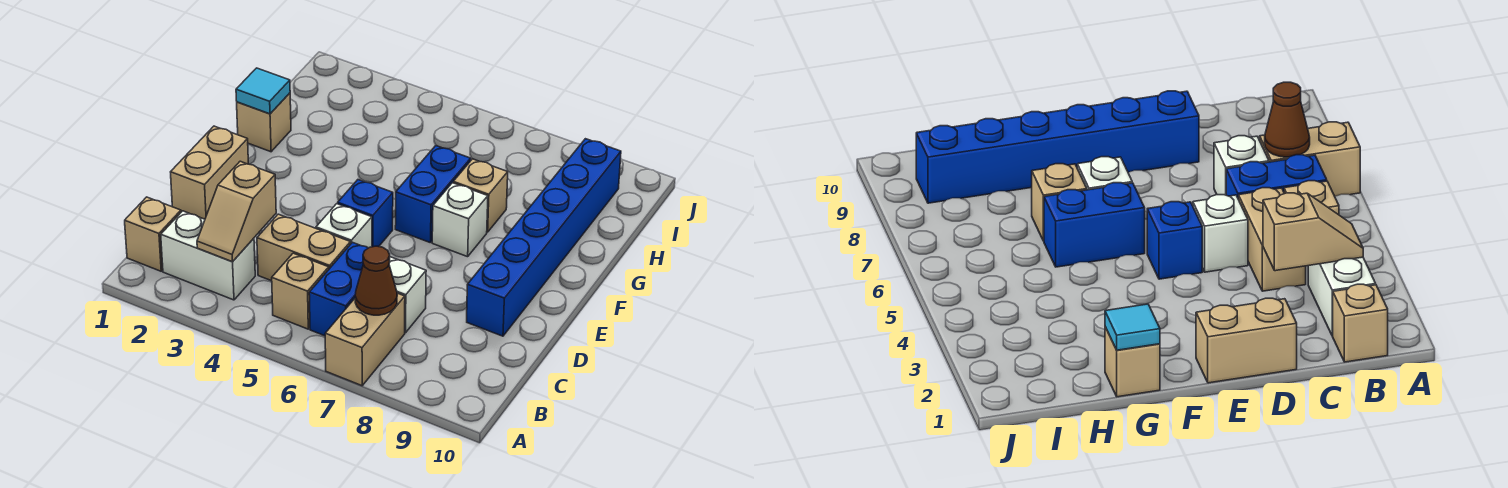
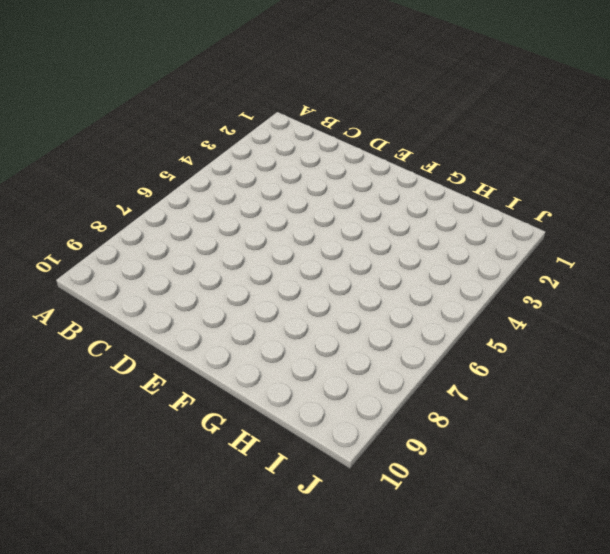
none -> tan brick A7:B7 level 1
none -> tan brick B1 level 1
none -> white brick B2:B3 level 1

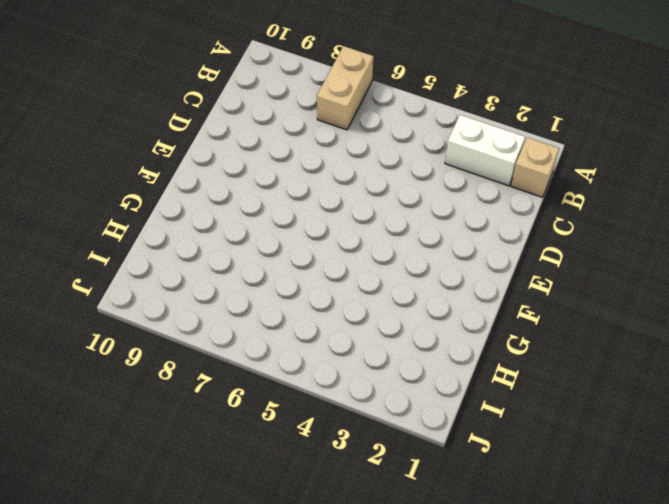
none -> tan brick B5 level 1
none -> blue brick B6:C6 level 1
none -> tan brick C4:C5 level 1

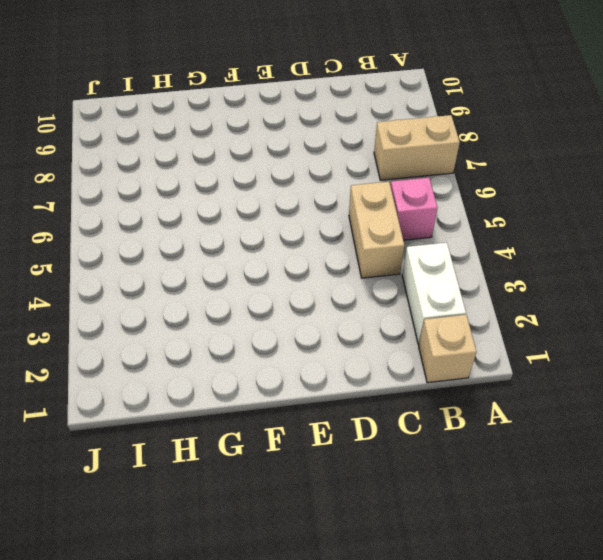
pink brick B5 level 1 -> tan brick B5 level 1
none -> blue brick B6:C6 level 1
none -> white brick C7 level 1
none -> tan brick D1:E1 level 1

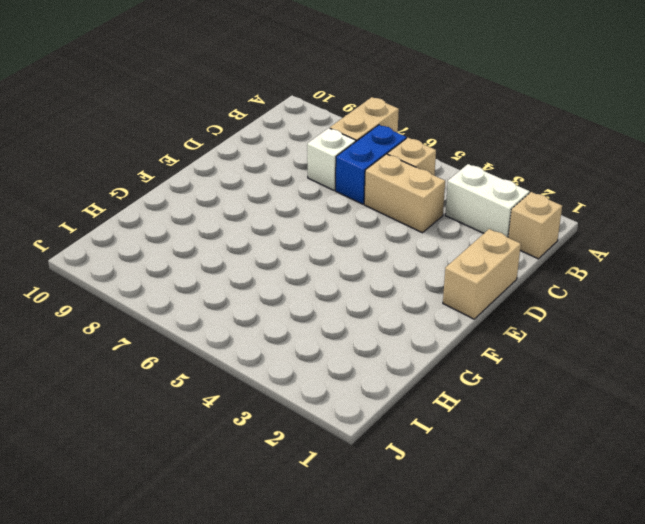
none -> white brick D5 level 1
none -> blue brick D9:I9 level 1
none -> blue brick E5 level 1

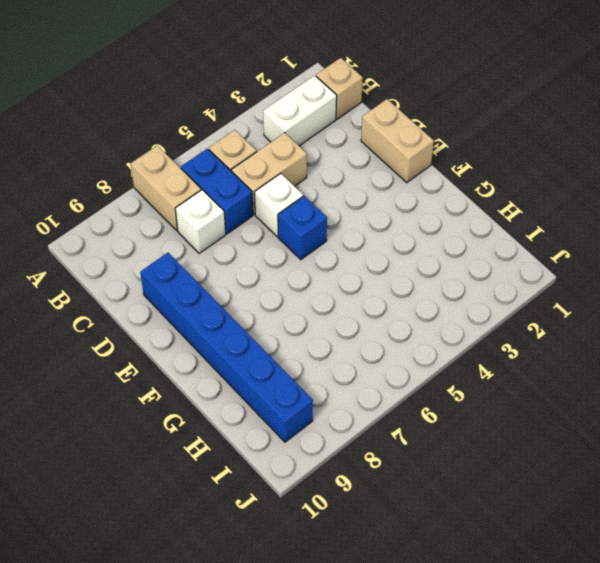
none -> blue brick F6:G6 level 1
none -> white brick F7 level 1
none -> tan brick G1 level 1

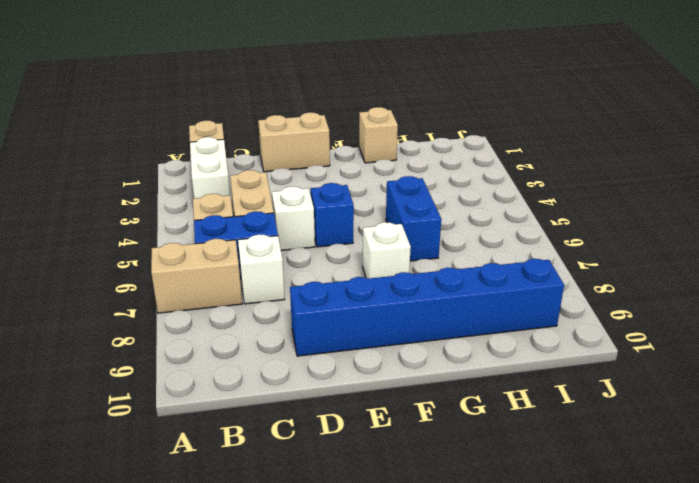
blue brick G5:G6 level 1 -> blue brick F6:G6 level 1
none -> tan brick G7 level 1
none -> tan slope B3:C3 level 2 top C
none -> brown cone B7 level 2

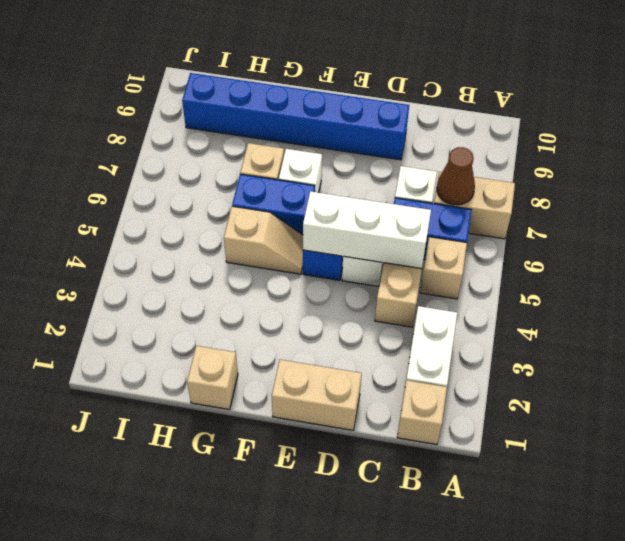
white brick C5:E5 level 2 -> none
tan slope F5:G5 level 1 top G -> tan slope B3:C3 level 2 top C
none -> cyan tile G1 level 2

